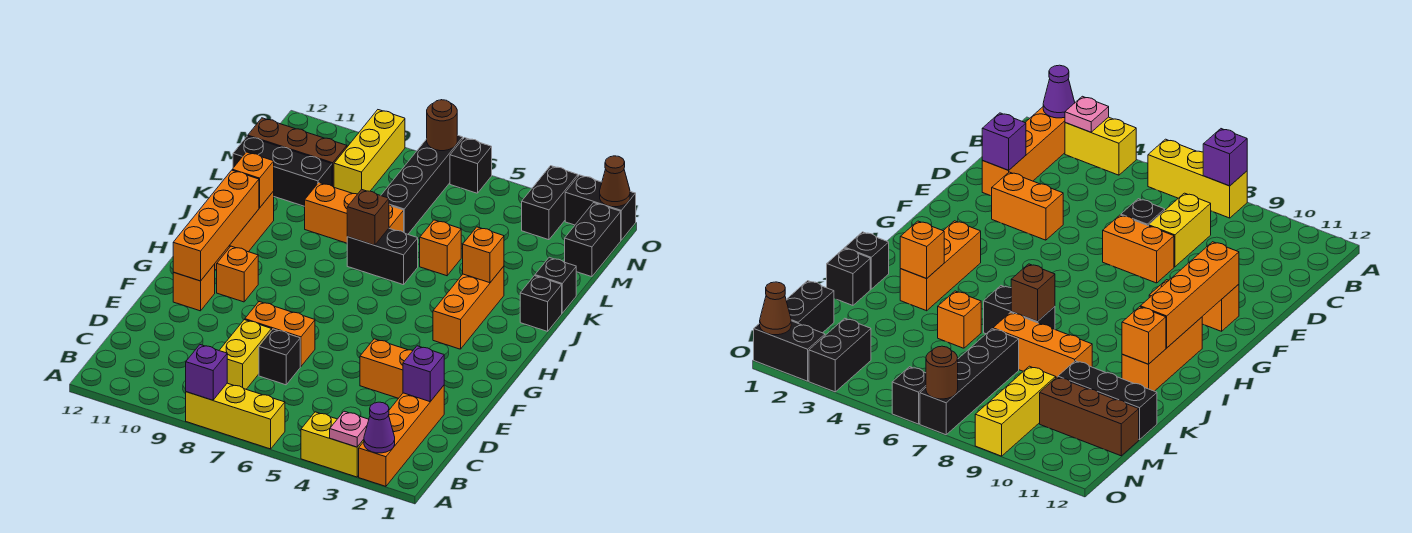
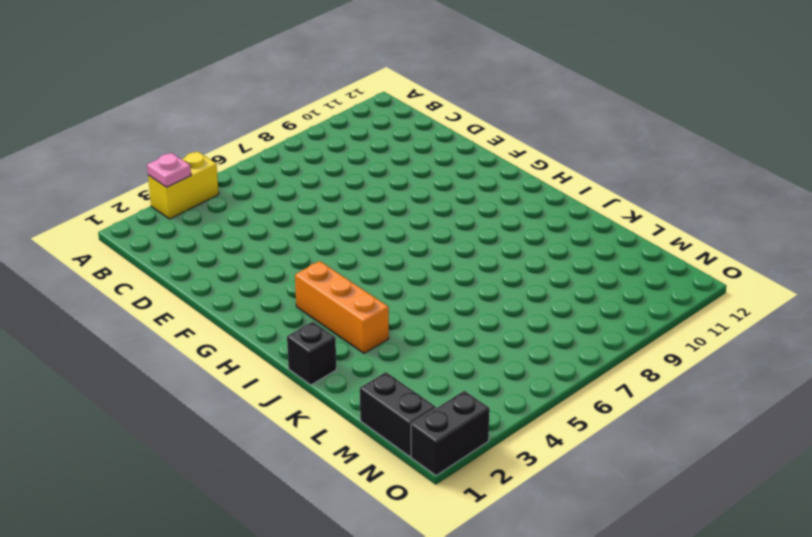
none -> orange brick A2:D2 level 1
none -> yellow brick A6:A8 level 1
none -> yellow brick C8:D8 level 1
none -> black brick D7 level 1

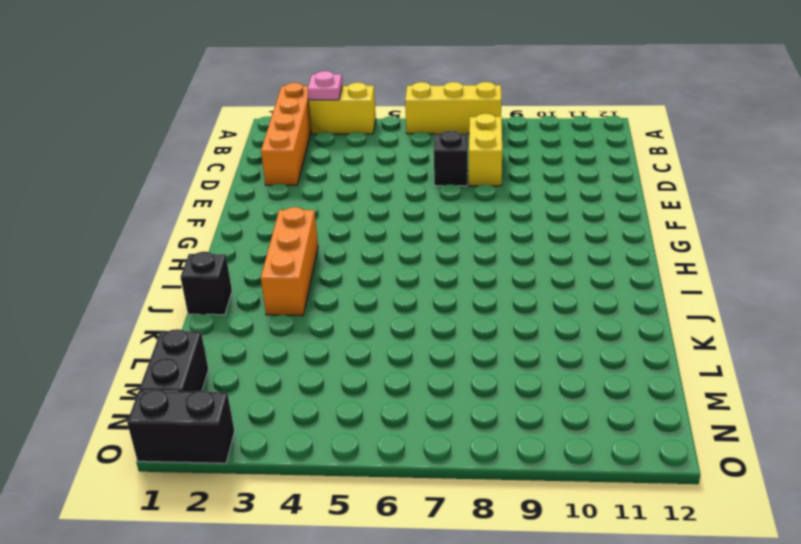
none -> orange brick E3:E4 level 1
none -> orange brick E7:E8 level 1
none -> orange brick F11 level 1
none -> orange brick G10 level 1

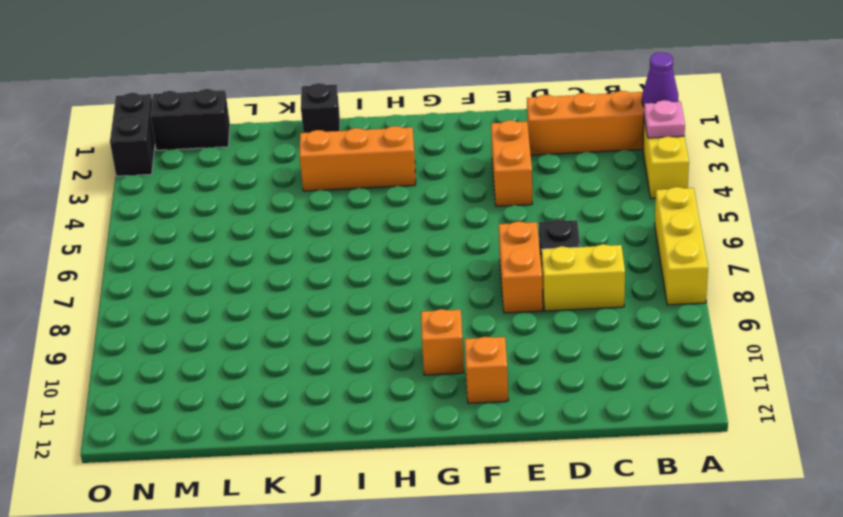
none -> orange brick H11:J11 level 1
none -> black brick J6:J7 level 1
none -> black brick K1 level 1
none -> orange brick K5 level 1

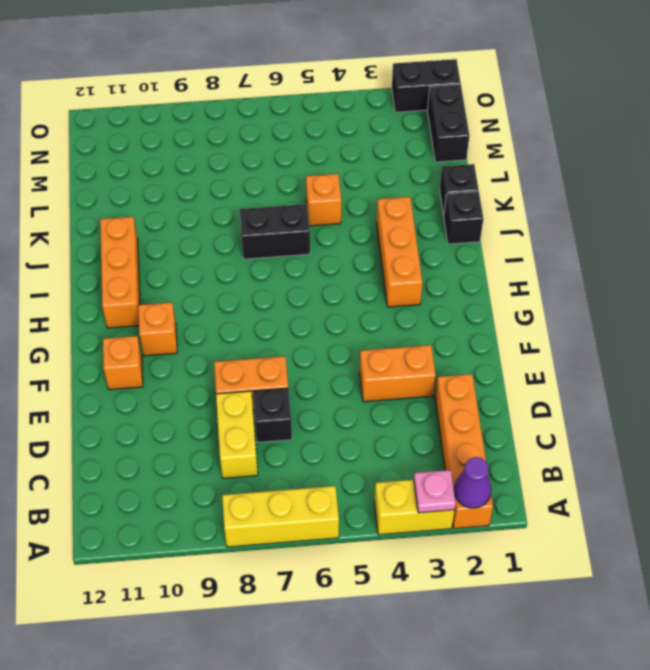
none -> orange brick K7:K9 level 1
none -> black brick L7:O7 level 1
none -> black brick L10:L12 level 1
none -> yellow brick M9:O9 level 1

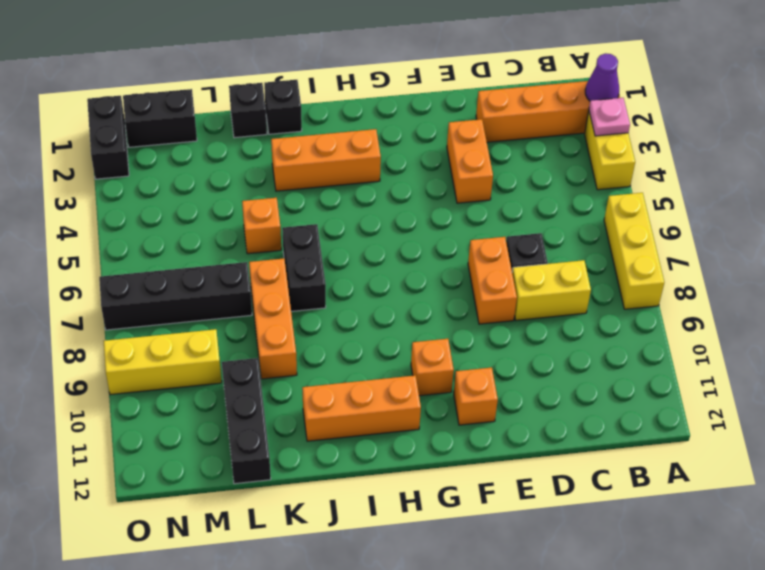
none -> brown brick M10:M12 level 1
none -> black brick N3:O3 level 1
none -> black brick O6 level 1
none -> purple brick A8 level 2

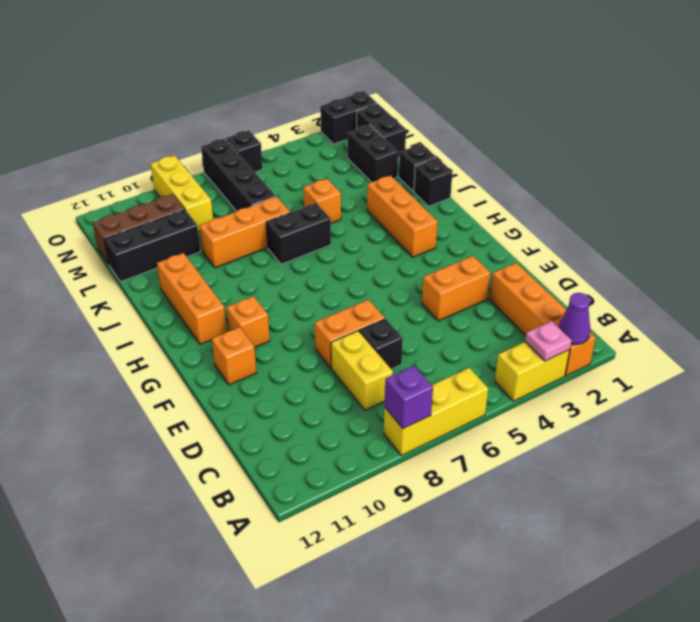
black brick L2:M2 level 1 -> black brick N3:O3 level 1
none -> purple brick D2 level 2
none -> orange brick F11:I11 level 2
none -> orange brick J3 level 2
none -> brown brick J7 level 2

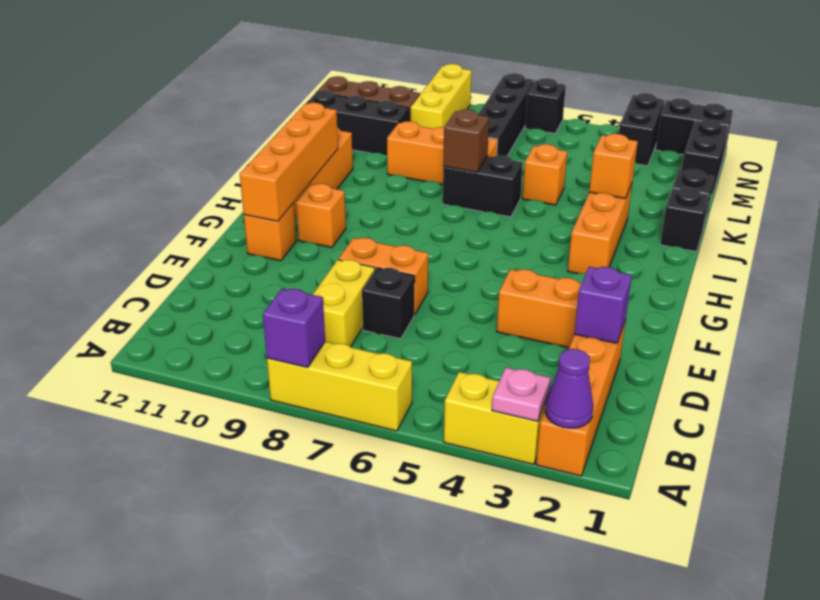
none -> orange brick J11 level 2
none -> brown cone O1 level 2
none -> brown round brick O7 level 2

